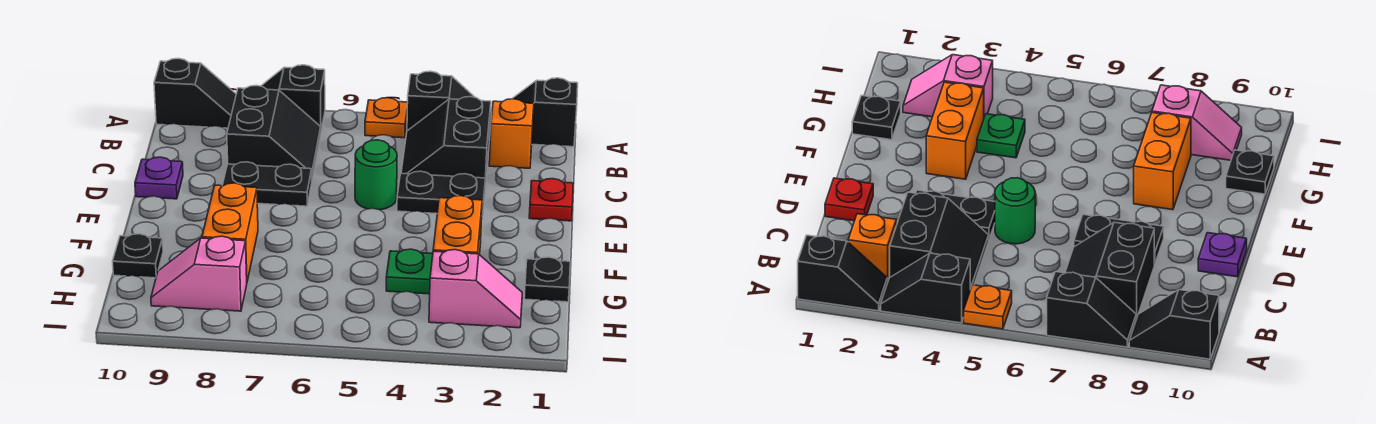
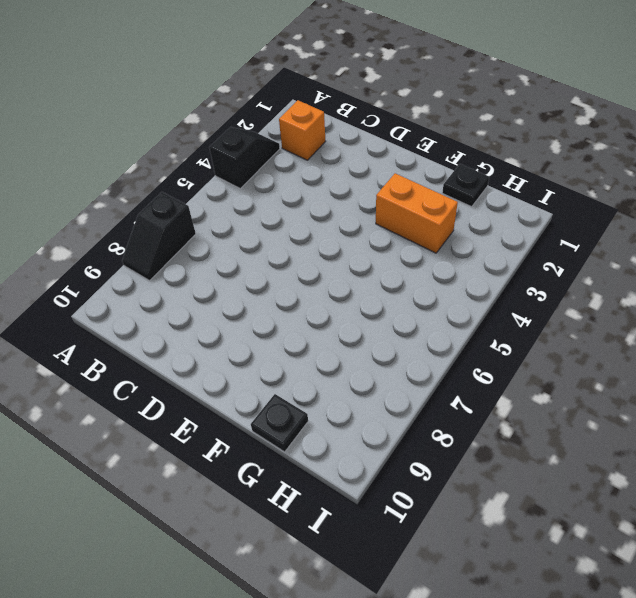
none -> black slope A1:A2 level 1 top 1
none -> orange plate A5 level 1
none -> black slope A9:A10 level 1 top 10

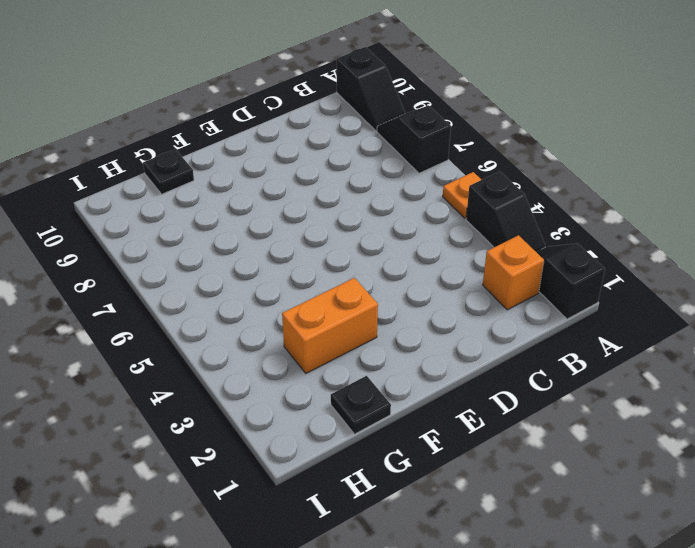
none -> black slope B3:C4 level 1 top 3
none -> black slope B7:C8 level 1 top 8
none -> red plate D1 level 1

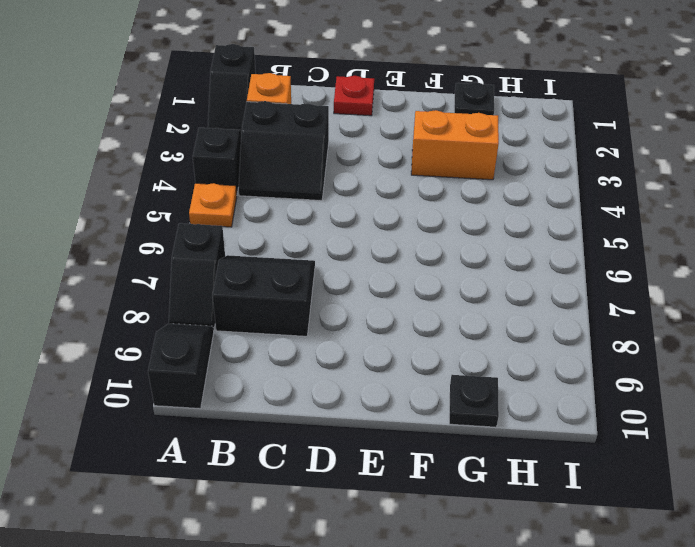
none -> black plate D3:D4 level 1
none -> green round brick D5 level 1
none -> black plate D7:D8 level 1

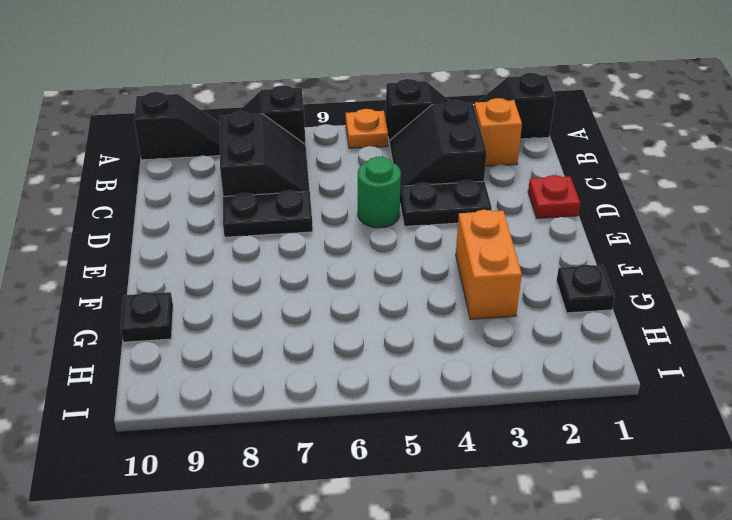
none -> purple plate D10 level 1
none -> orange brick F8:G8 level 1
none -> green plate G4 level 1

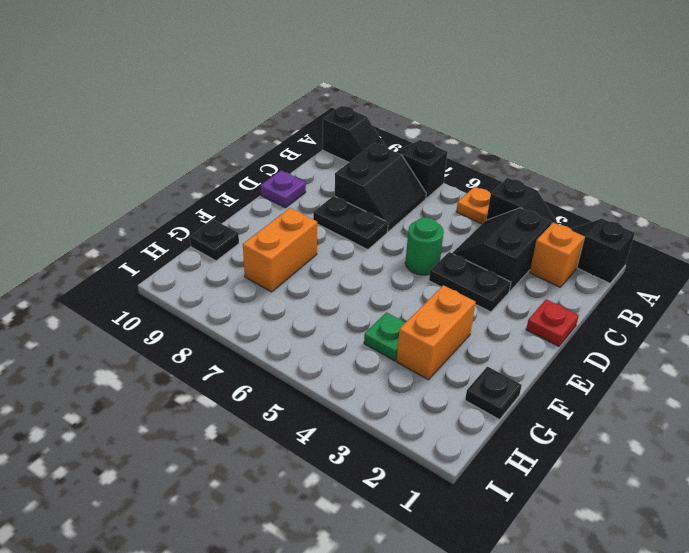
none -> pink slope H2:H3 level 1 top 3
none -> pink slope H8:H9 level 1 top 8

